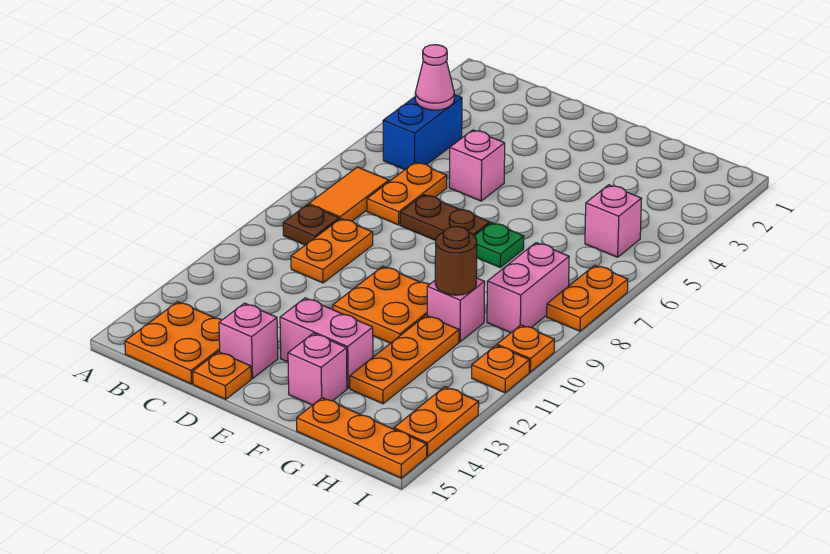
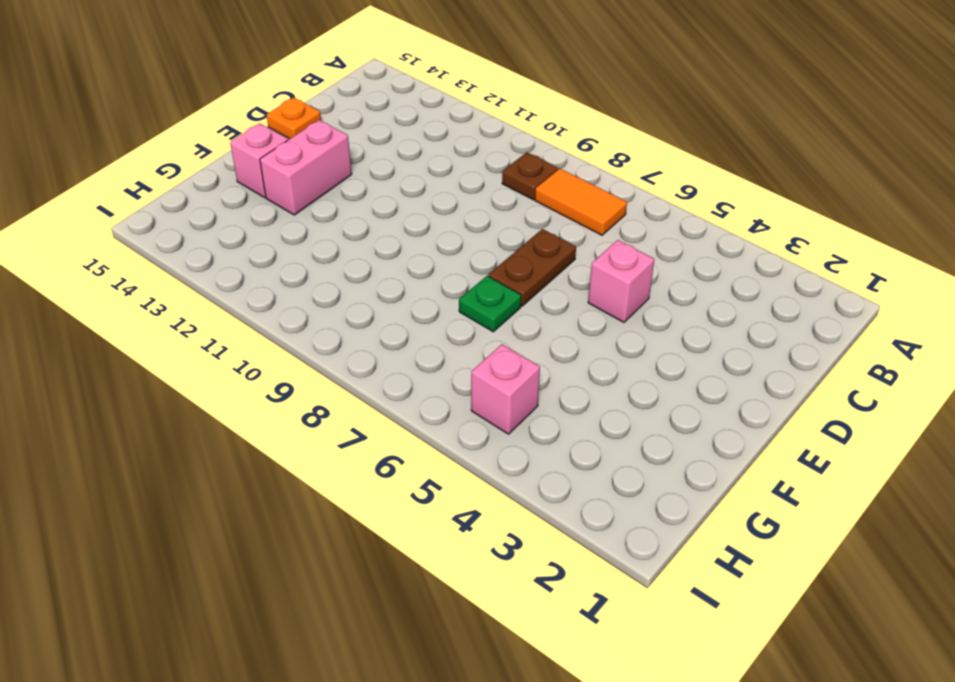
none -> blue brick B4:B5 level 1
none -> orange plate B14:C15 level 1
none -> orange plate C6:C7 level 1

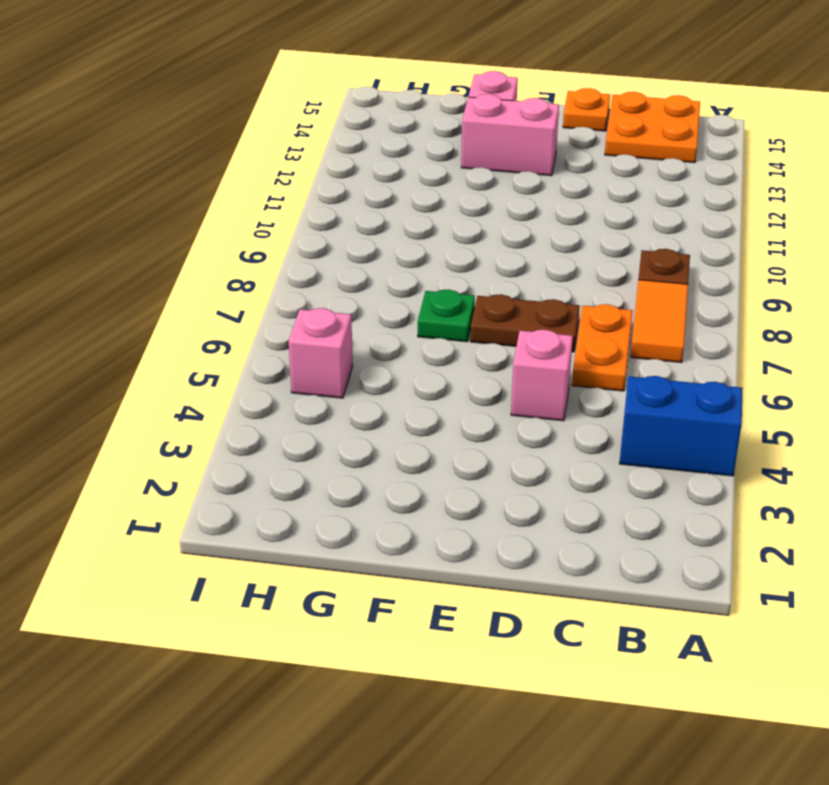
blue brick A4:B4 level 1 -> blue brick B4:B5 level 1
none -> orange plate C9:C10 level 1
none -> pink brick D14 level 1
none -> orange plate E10:F11 level 1

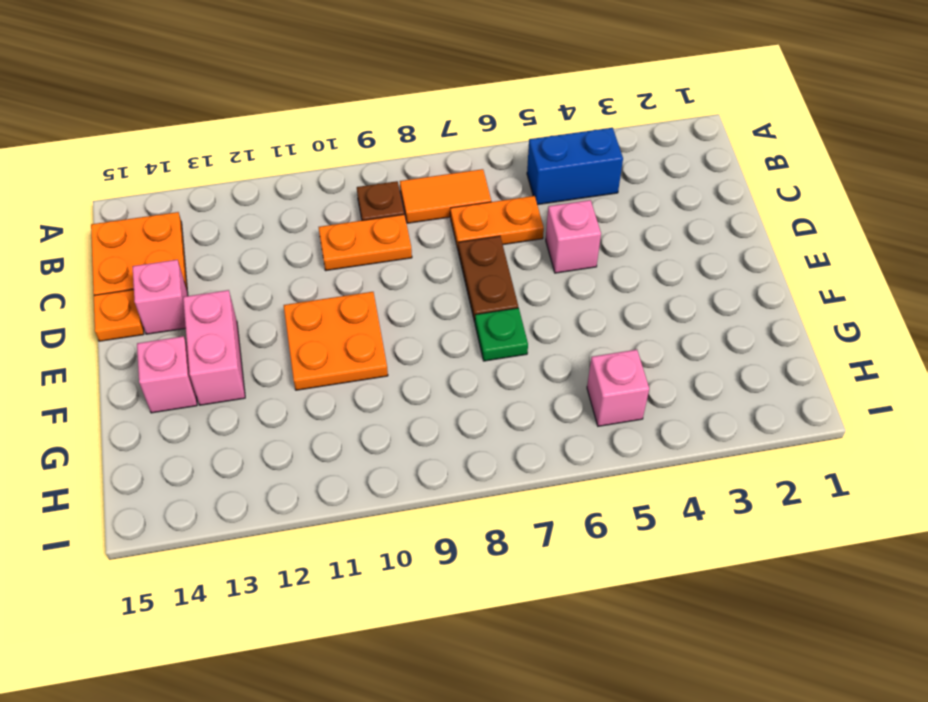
none -> pink brick G10 level 1
none -> orange plate G11:G13 level 1
none -> orange plate G15:I15 level 1

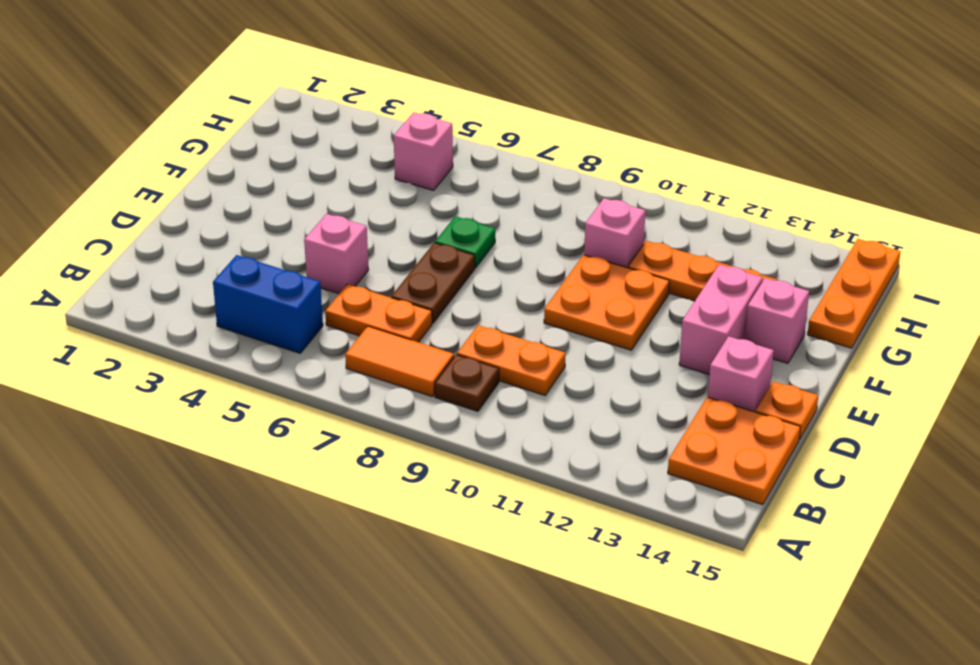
none -> pink brick H8:H9 level 1
none -> orange plate I7:I8 level 1
none -> orange plate I10 level 1

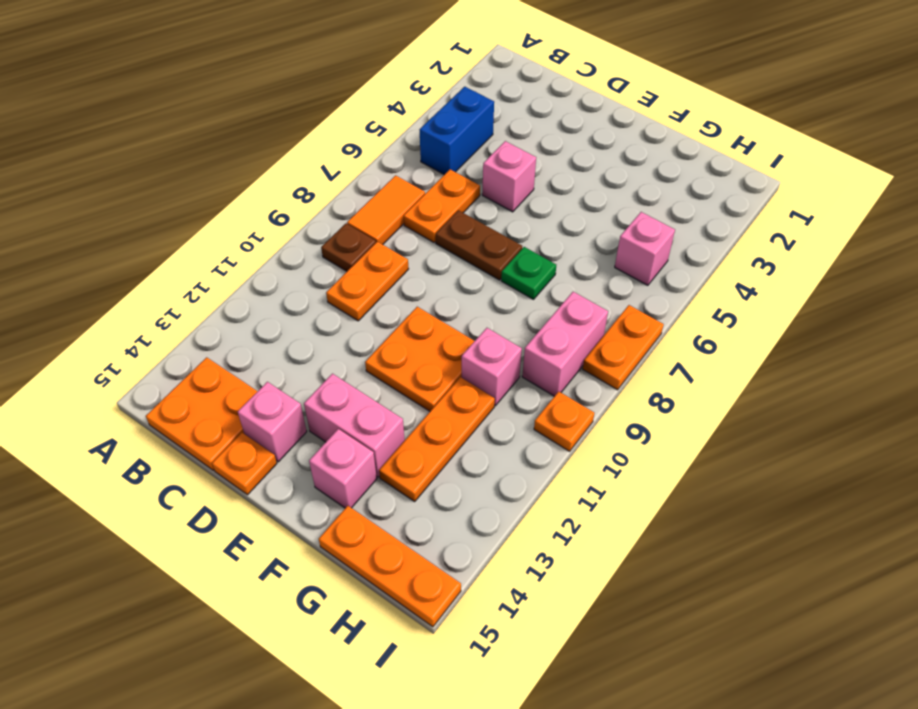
none -> orange plate I11 level 1
none -> orange plate I13:I14 level 1
none -> pink cone B4 level 2

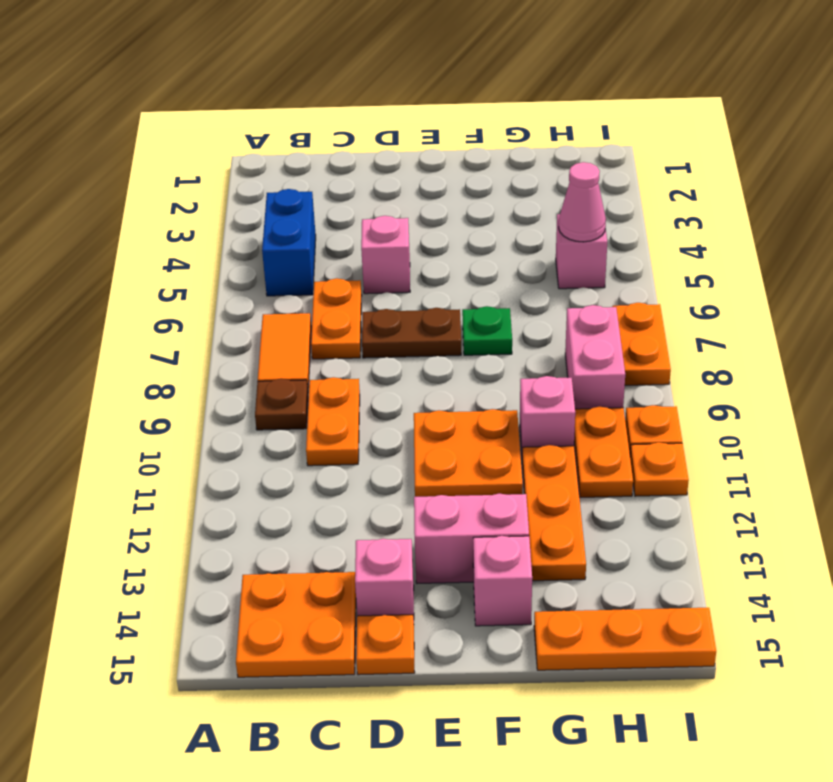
pink cone H5 level 2 -> pink cone B4 level 2
orange plate H10:H11 level 1 -> orange plate I13:I14 level 1
none -> brown round brick G10 level 2

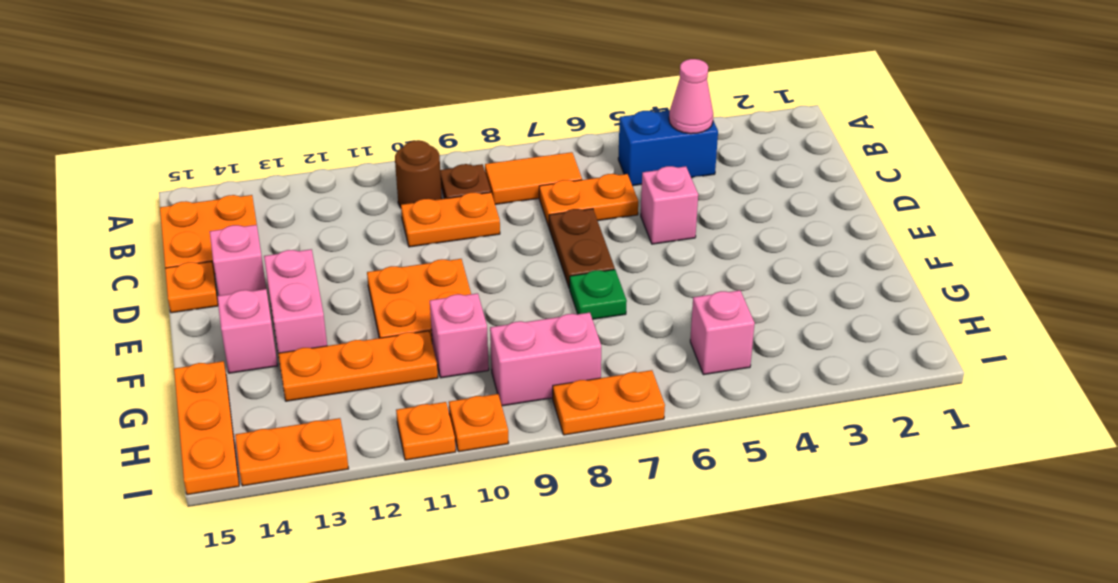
brown round brick B10 level 1 -> brown round brick G10 level 2

